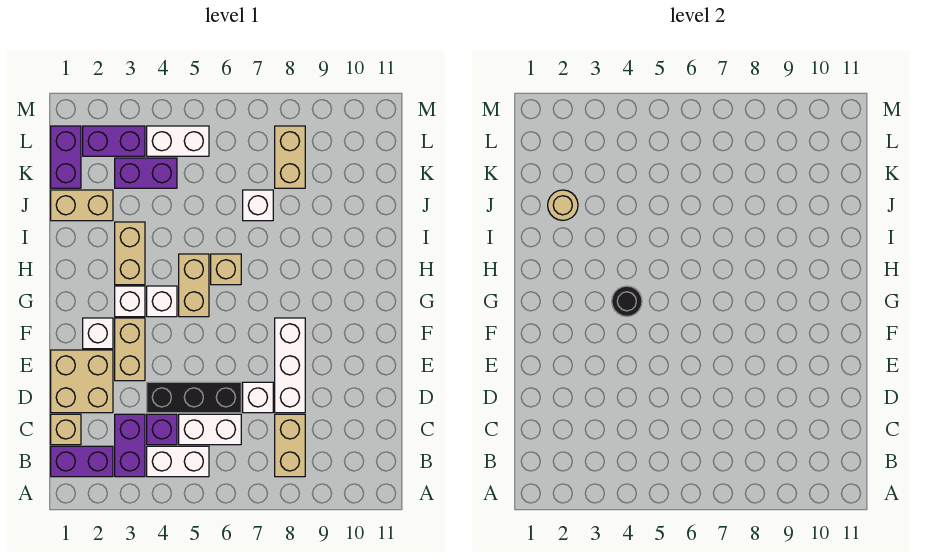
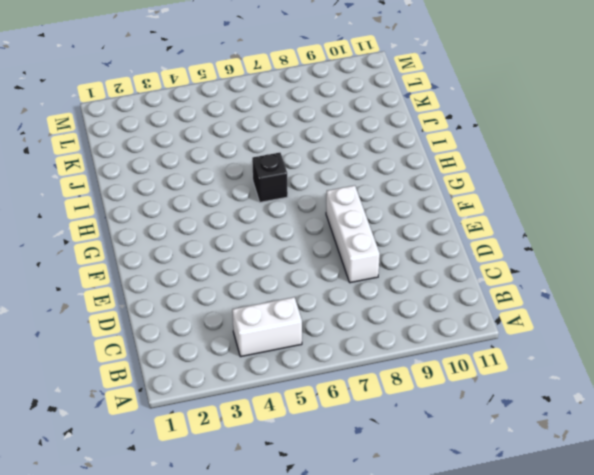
black brick H6 level 1 -> tan brick H6 level 1
none -> purple brick B1:B2 level 1
none -> purple brick B3:C3 level 1
none -> tan brick B8:C8 level 1

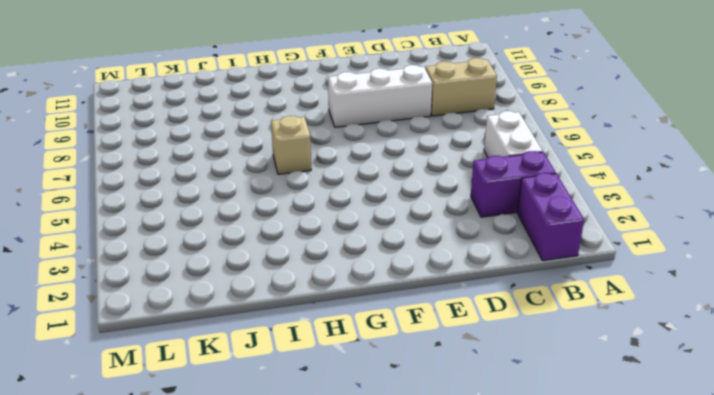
none -> tan brick C1 level 1
none -> purple brick C4 level 1
none -> white brick C5:C6 level 1

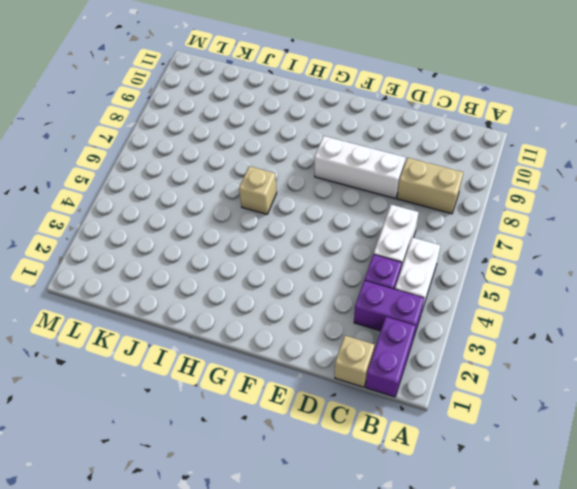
none -> tan brick D1:E2 level 1
none -> black brick D4:D6 level 1
none -> white brick D7 level 1

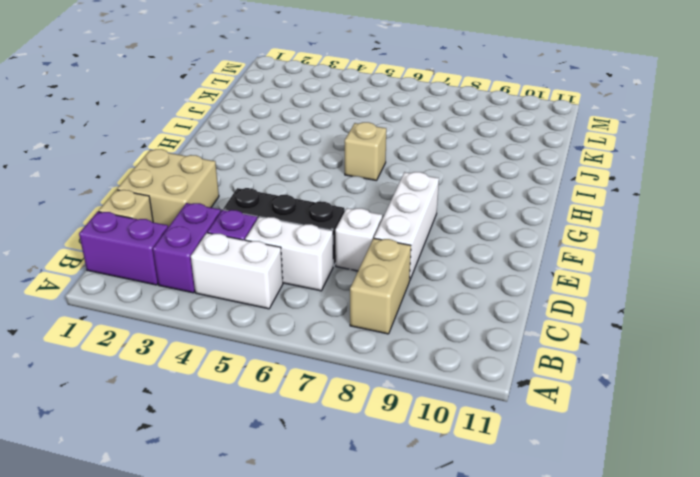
none -> tan brick E3:F3 level 1
none -> white brick F2 level 1
none -> white brick G3 level 1

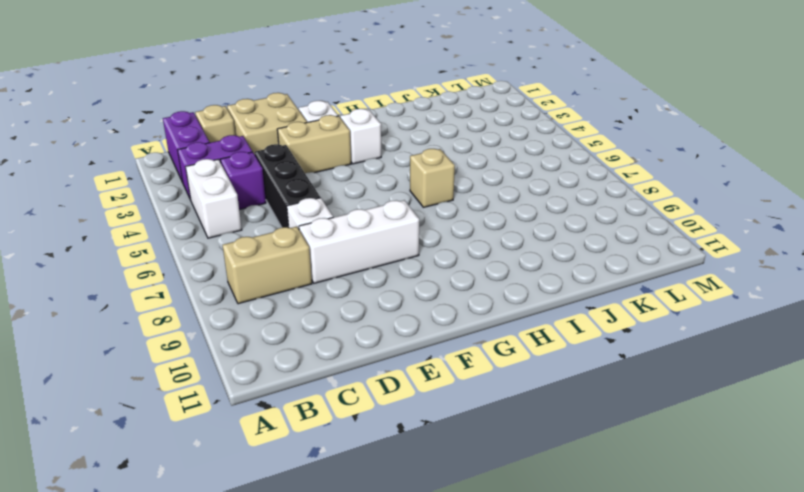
none -> white brick C5:C6 level 1
none -> white brick G4 level 1
none -> tan brick G5:H5 level 1

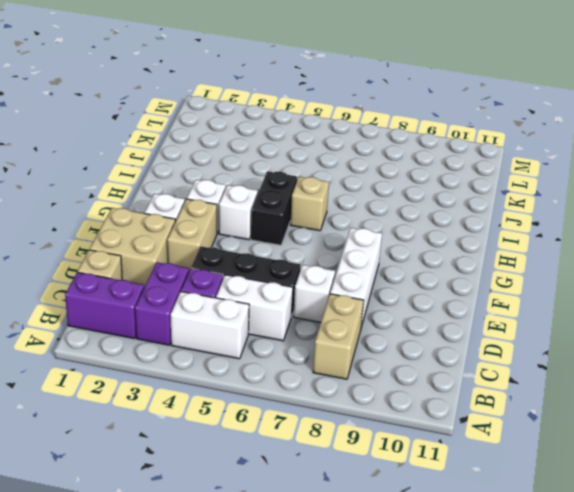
black brick G5:H5 level 1 -> tan brick G5:H5 level 1
none -> tan brick H3:I3 level 1
none -> tan brick J1:J2 level 1
none -> white brick J7 level 1

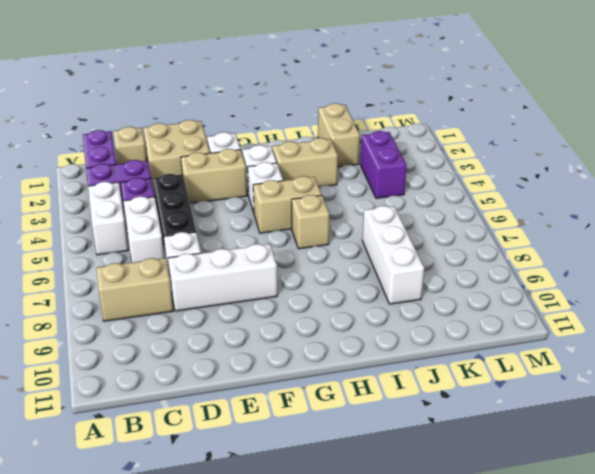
white brick J7:J9 level 1 -> white brick J7 level 1
none -> purple brick K1:L1 level 1
none -> tan brick K8:L8 level 1
none -> purple brick L2:L3 level 1

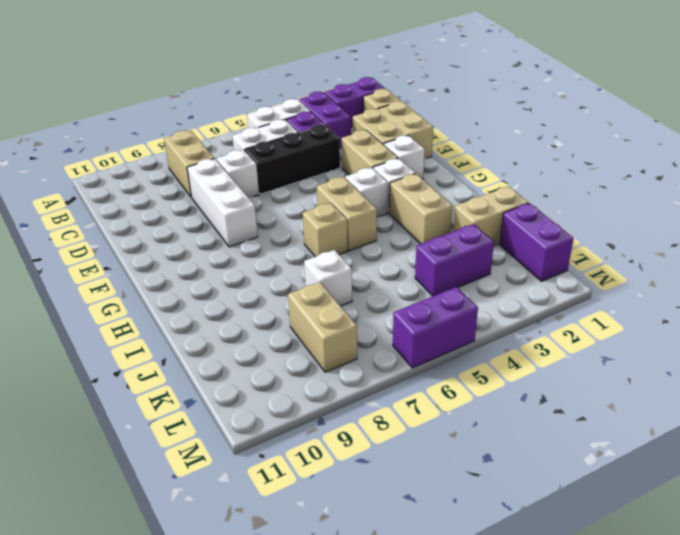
purple brick M5:M6 level 1 -> purple brick L2:L3 level 1
none -> white brick L4:L5 level 1
none -> black round brick G4 level 2
none -> tan round brick J2 level 2

